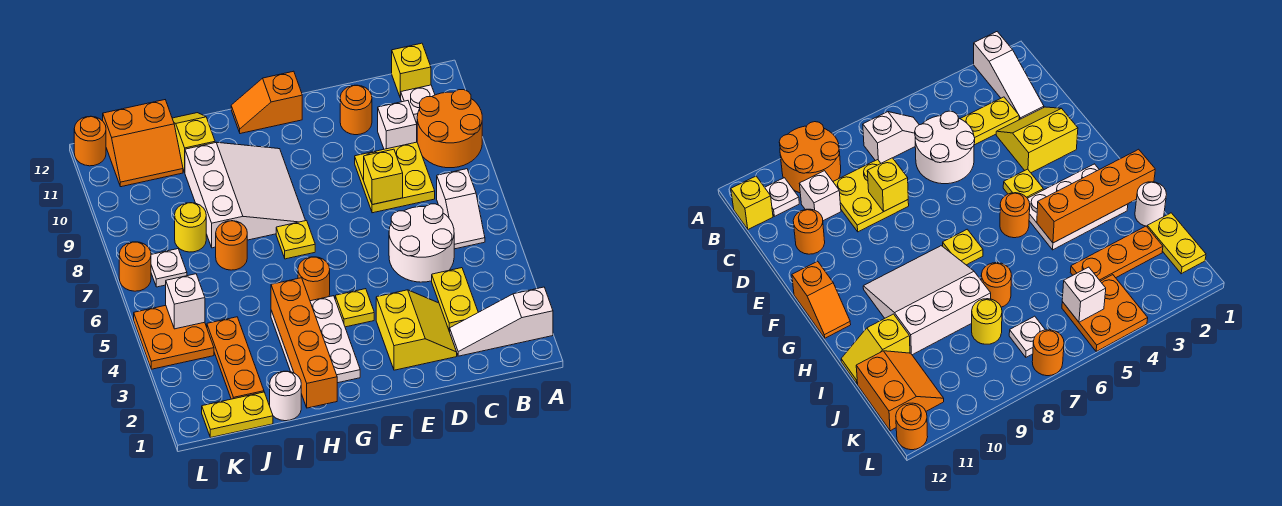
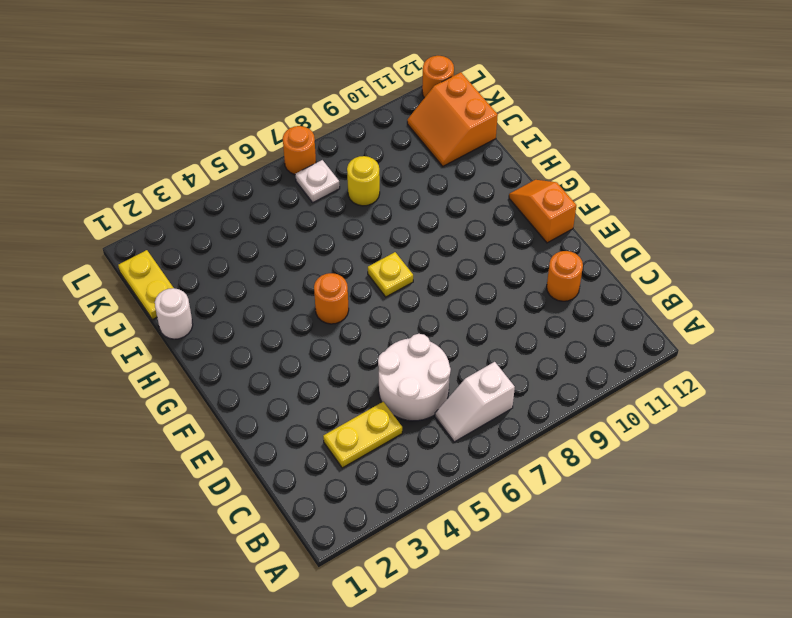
none -> white slope A2:C2 level 1 top A
none -> orange round brick A9:B10 level 1
none -> white plate B11 level 1
none -> yellow brick B12 level 1

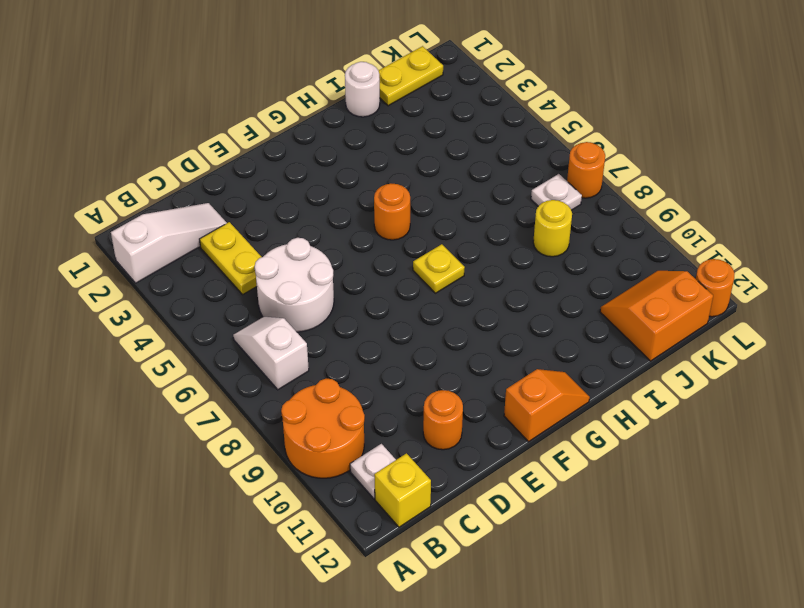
none -> yellow plate C8:D9 level 1
none -> white brick C10 level 1
none -> yellow slope D2:E3 level 1 top E
none -> yellow plate F4 level 1

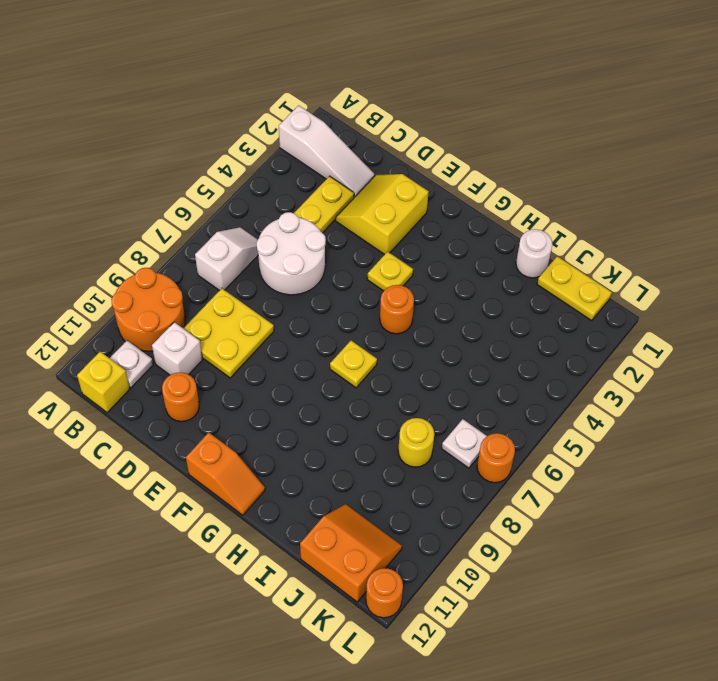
none -> white plate G2:H4 level 1
none -> white slope G8:I10 level 1 top I
none -> orange round brick I7 level 1
none -> yellow slope I11:I12 level 1 top 11

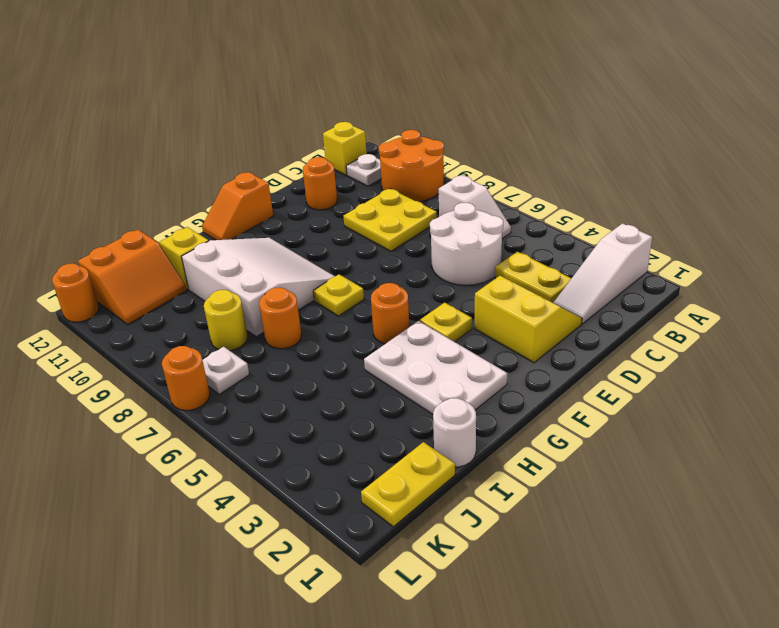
none -> white brick C10 level 1
none -> orange plate J2:J4 level 1
none -> orange plate K4:L5 level 1
none -> yellow brick D8 level 2

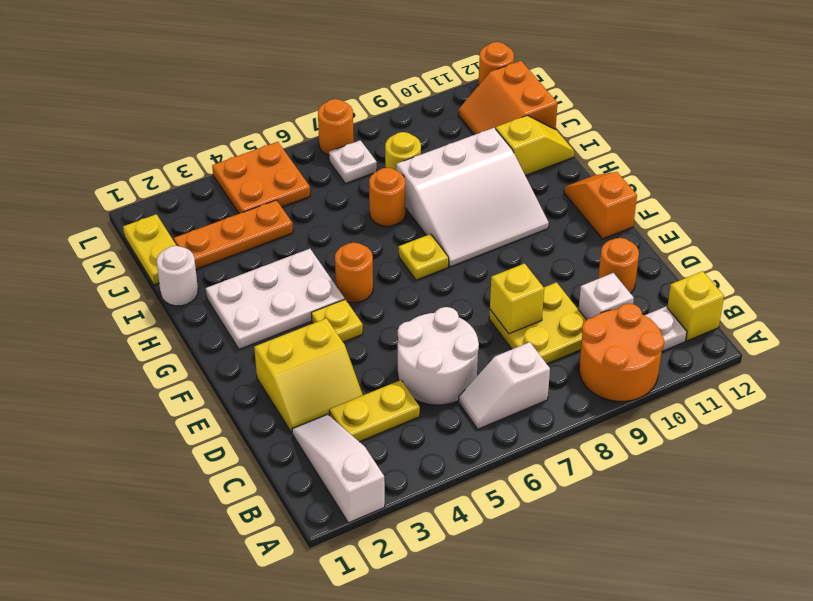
none -> orange brick H1:H4 level 2
none -> white brick K5 level 2

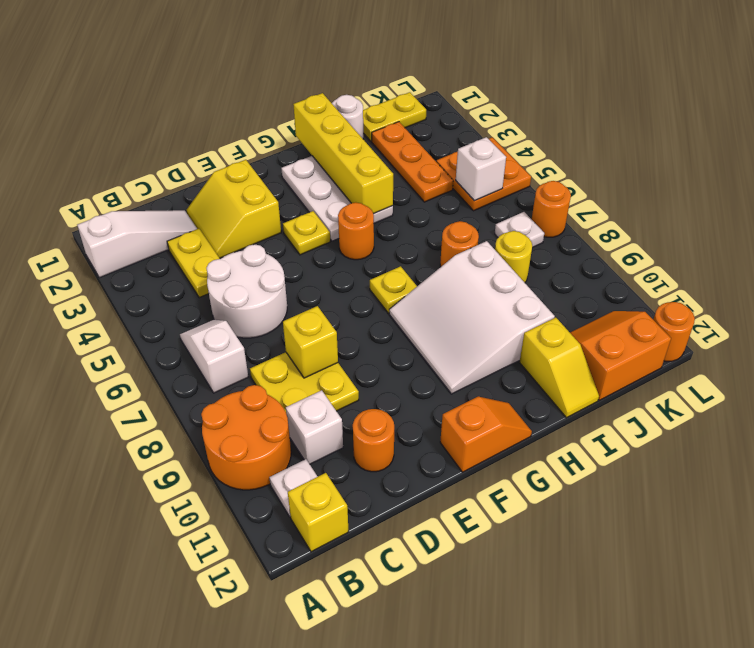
yellow brick H1:H4 level 2 -> orange brick H1:H4 level 2

